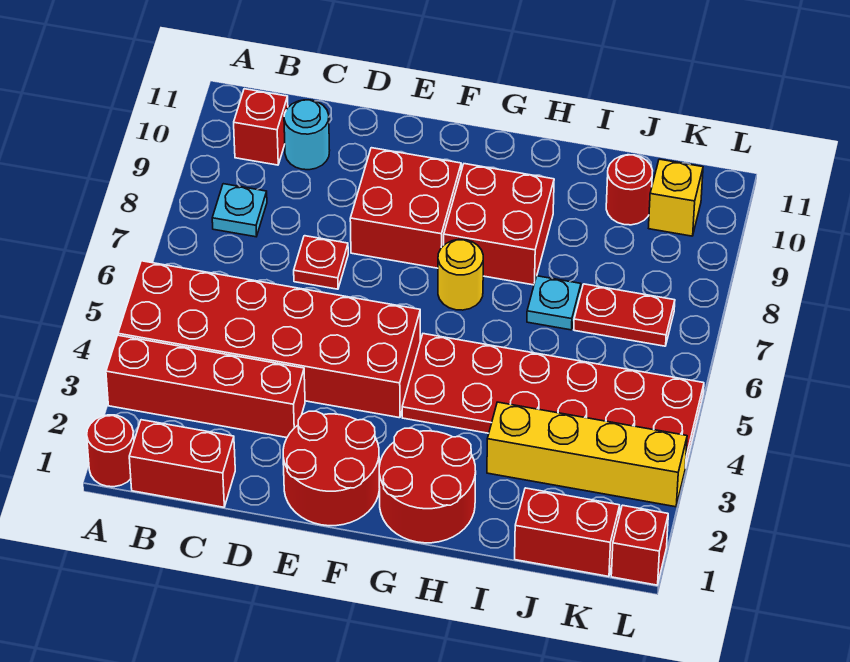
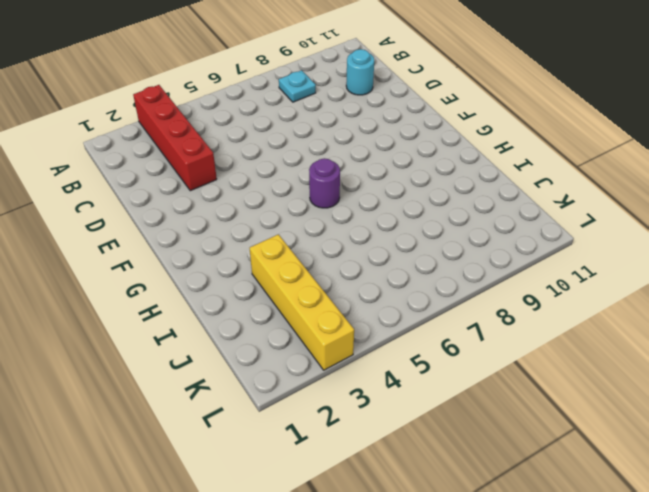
purple round brick G6 level 1 -> none
none -> red round brick A1 level 1
none -> red brick A4:F5 level 1
none -> red brick B1:C1 level 1

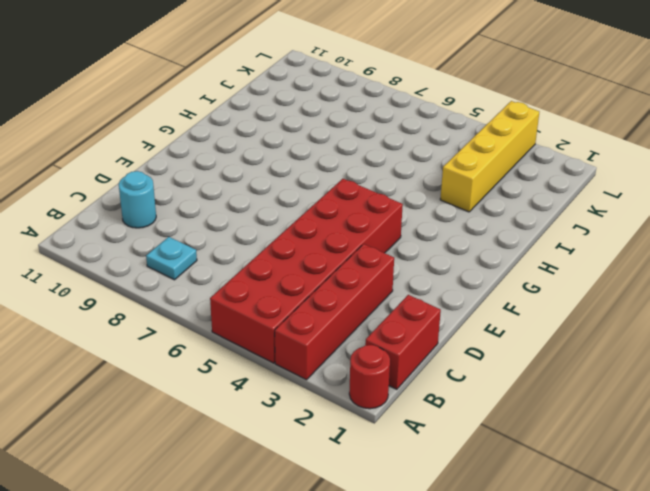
none -> red brick B10 level 1
none -> red plate D7 level 1
none -> red round brick E1:F2 level 1

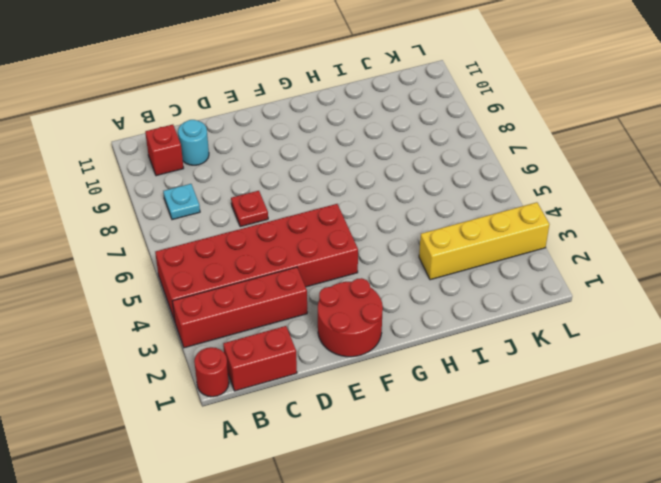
none -> red brick E8:F9 level 1
none -> red round brick G1:H2 level 1
none -> red plate G4:L5 level 1

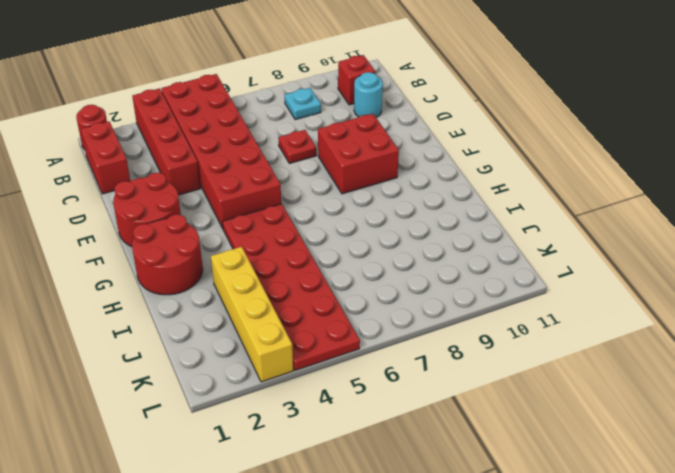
none -> yellow round brick G7 level 1
none -> red brick G8:H9 level 1
none -> cyan plate I7 level 1

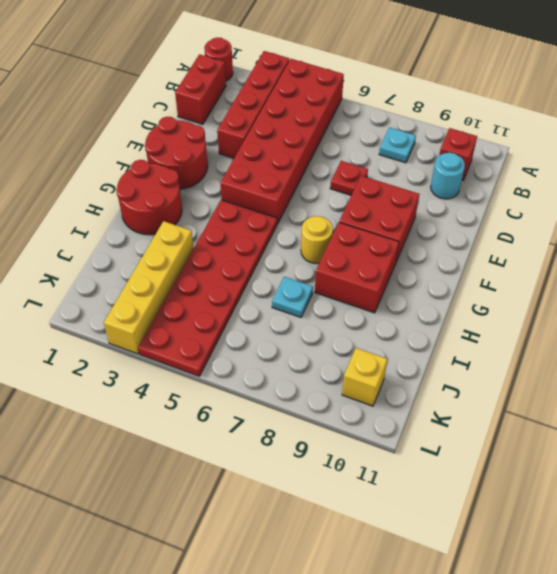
none -> red brick J1:K1 level 1
none -> red plate J7:K7 level 1
none -> red round brick J10 level 1

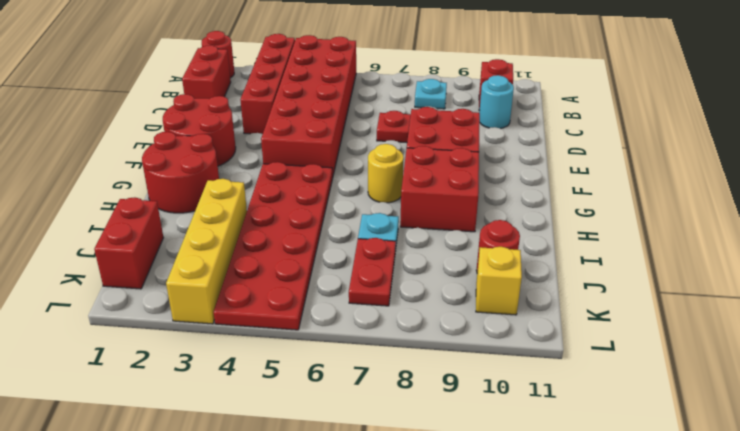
none -> red brick L1 level 1

